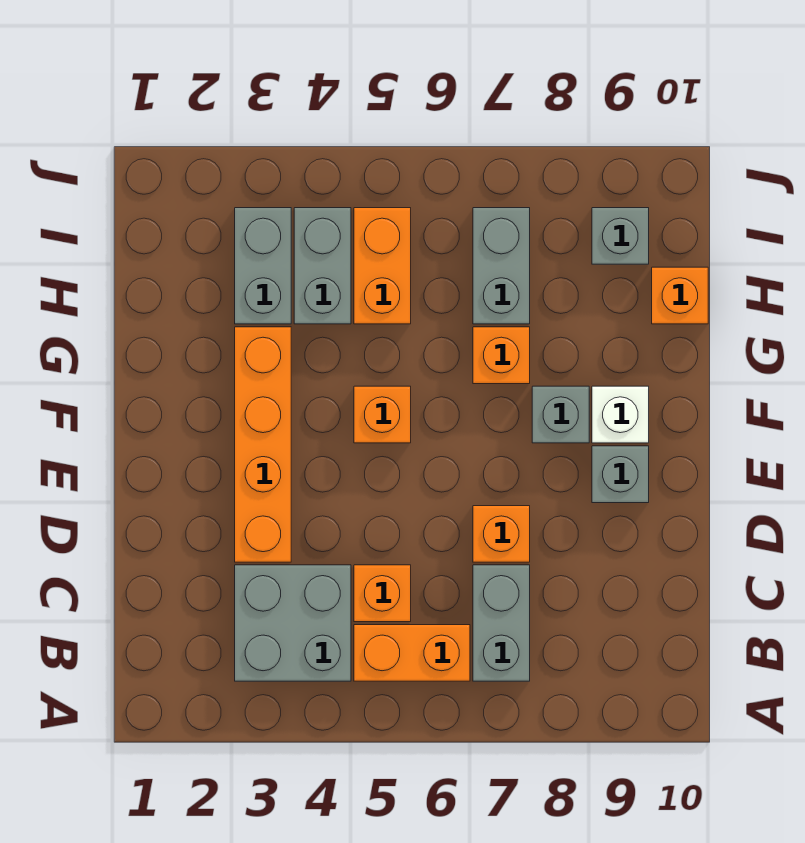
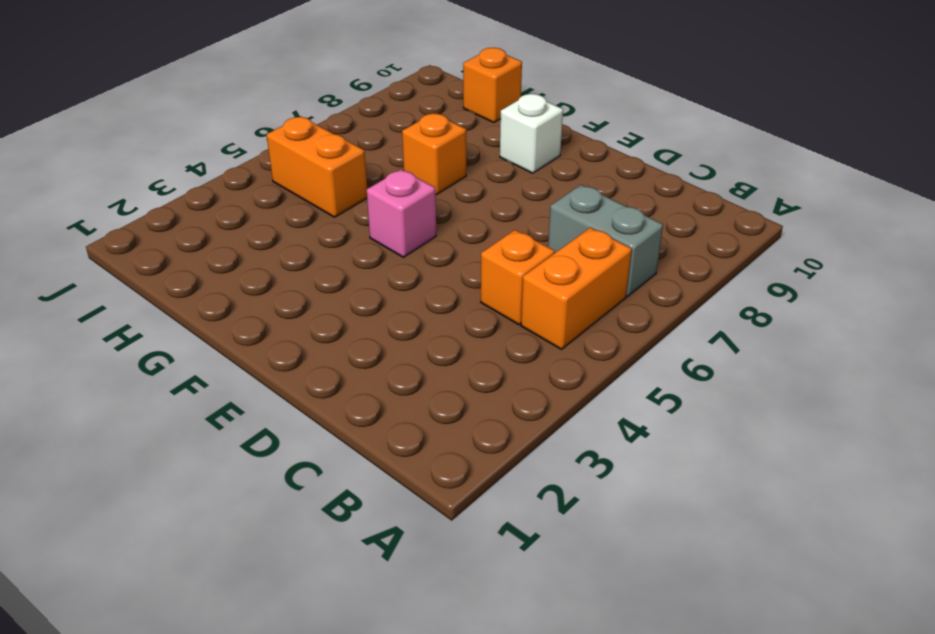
pink brick F5 level 1 -> orange brick F5 level 1
none -> grey brick B3:C4 level 1
none -> orange brick D3:G3 level 1
none -> orange brick D7 level 1

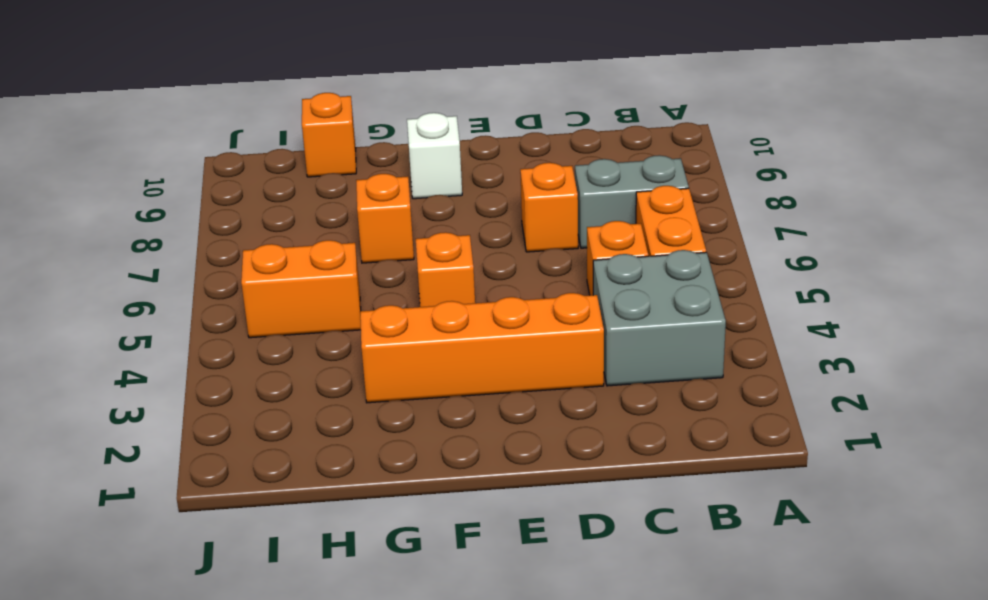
none -> grey brick E9 level 1
none -> grey brick F8 level 1
none -> grey brick H3:I3 level 1

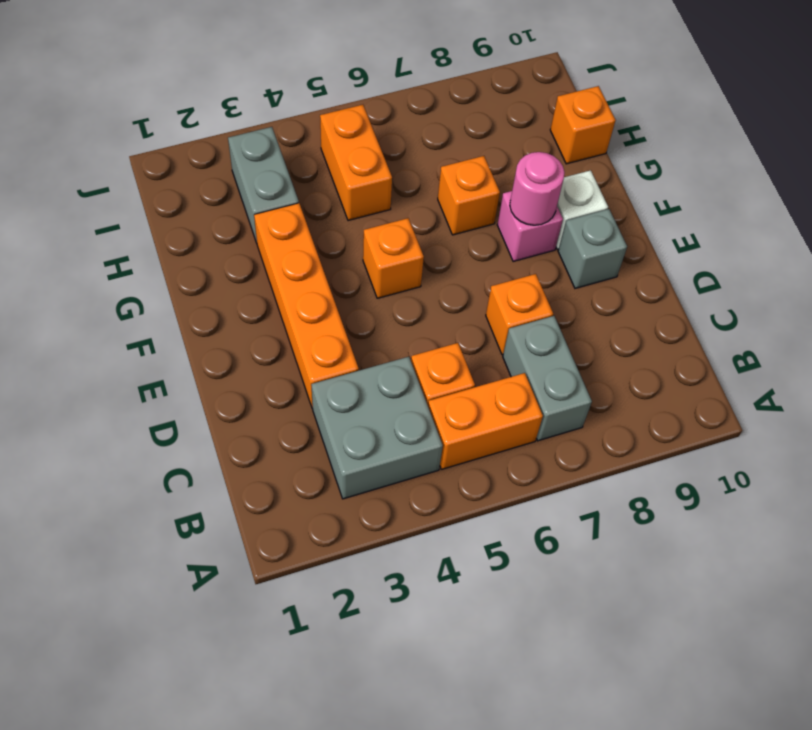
pink brick F8 level 1 -> grey brick F8 level 1
pink round brick F8 level 2 -> none
none -> grey brick H4:I4 level 1
none -> grey brick H7:I7 level 1
none -> grey brick I9 level 1

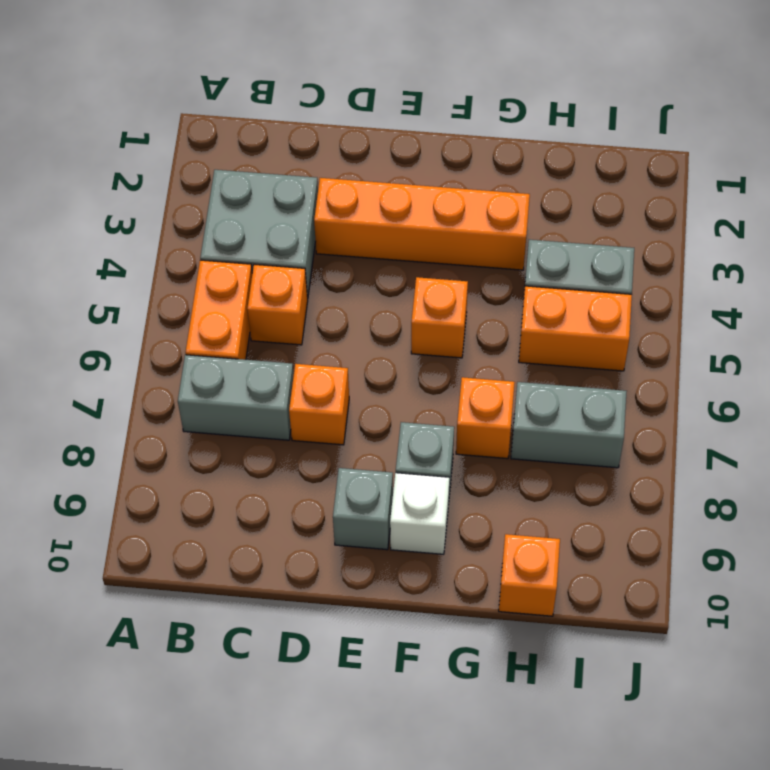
none -> grey brick H3:I3 level 1
none -> grey brick I9 level 1

